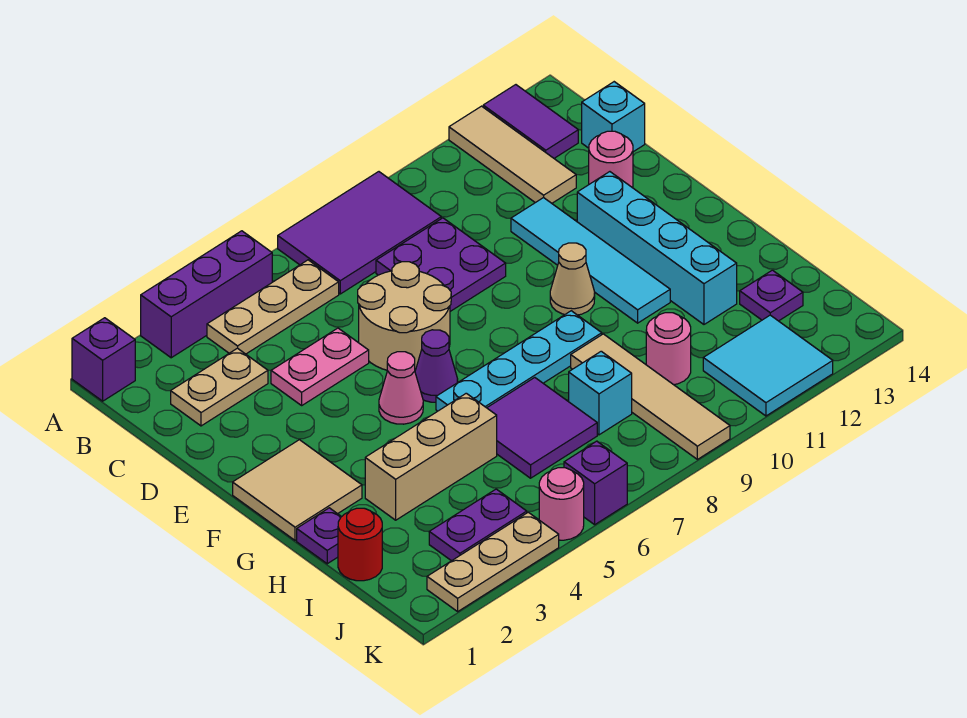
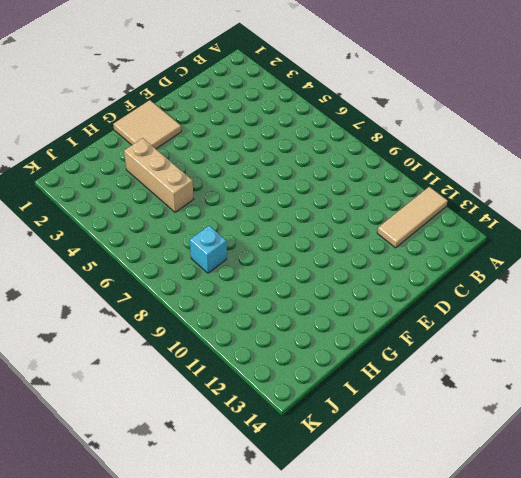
none -> purple brick A1 level 1
none -> purple brick A3:A5 level 1
none -> purple tile A7:B9 level 1
none -> purple tile A13:B13 level 1

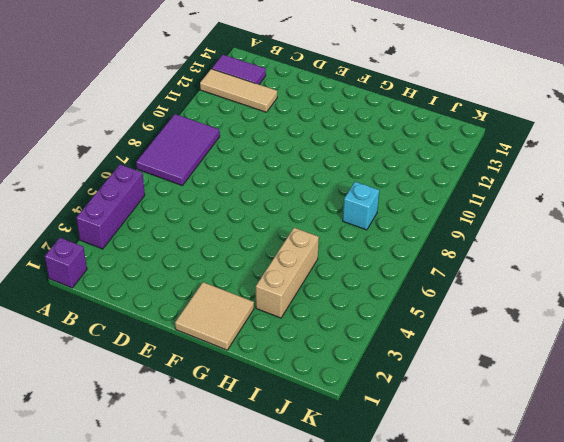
none -> tan plate B4:B6 level 1
none -> tan plate C2:C3 level 1
none -> purple plate C8:D9 level 1
none -> cyan brick C14 level 1

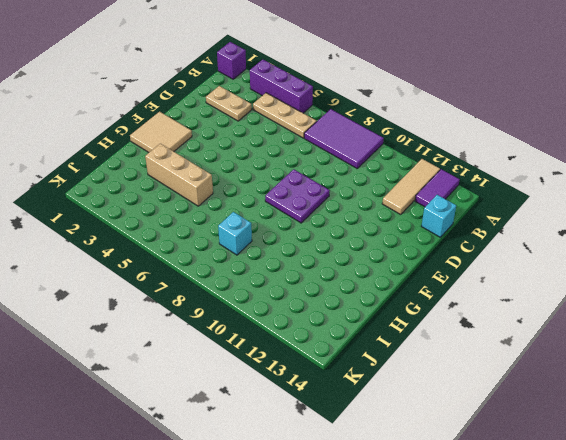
purple plate E8:F9 level 1 -> purple plate C8:D9 level 1
none -> pink plate D4:D5 level 1
none -> tan round brick D6:E7 level 1
none -> cyan tile D11:G11 level 1
none -> pink round brick D13 level 1

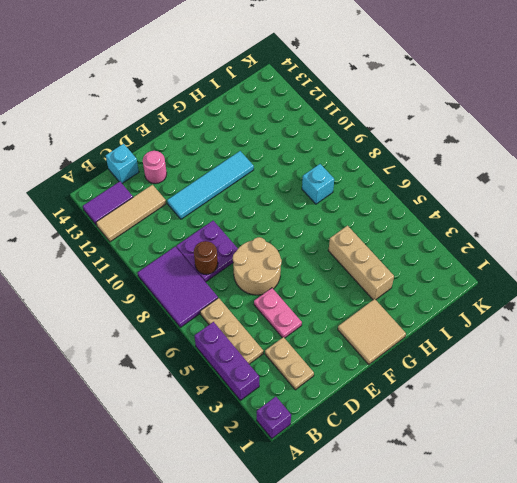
brown round brick C8 level 2 -> none
none -> cyan brick E12:H12 level 1
none -> pink cone F5 level 1
none -> purple cone F6 level 1
none -> tan cone F10 level 1

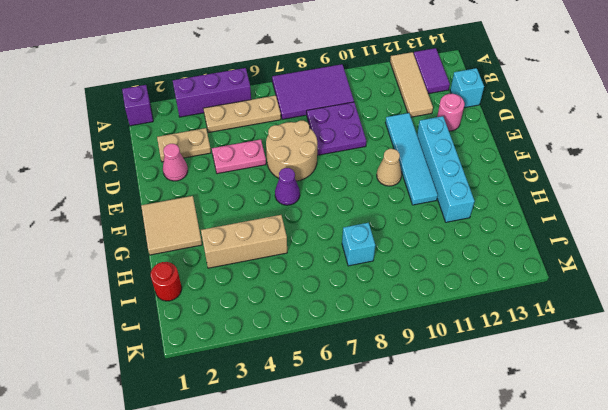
pink cone D2 level 1 -> pink cone F5 level 1
none -> cyan plate G6:G9 level 1
none -> purple plate H1 level 1
none -> purple tile H6:I7 level 1
none -> tan tile H9:K9 level 1

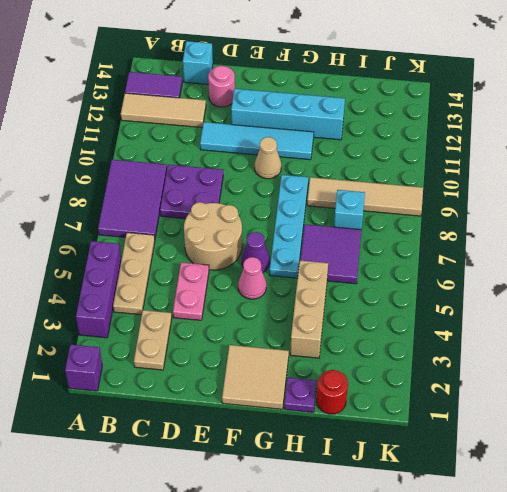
none -> pink round brick I10 level 1
none -> purple plate I13 level 1
none -> purple plate J3:J4 level 1
none -> cyan tile J11:K12 level 1

